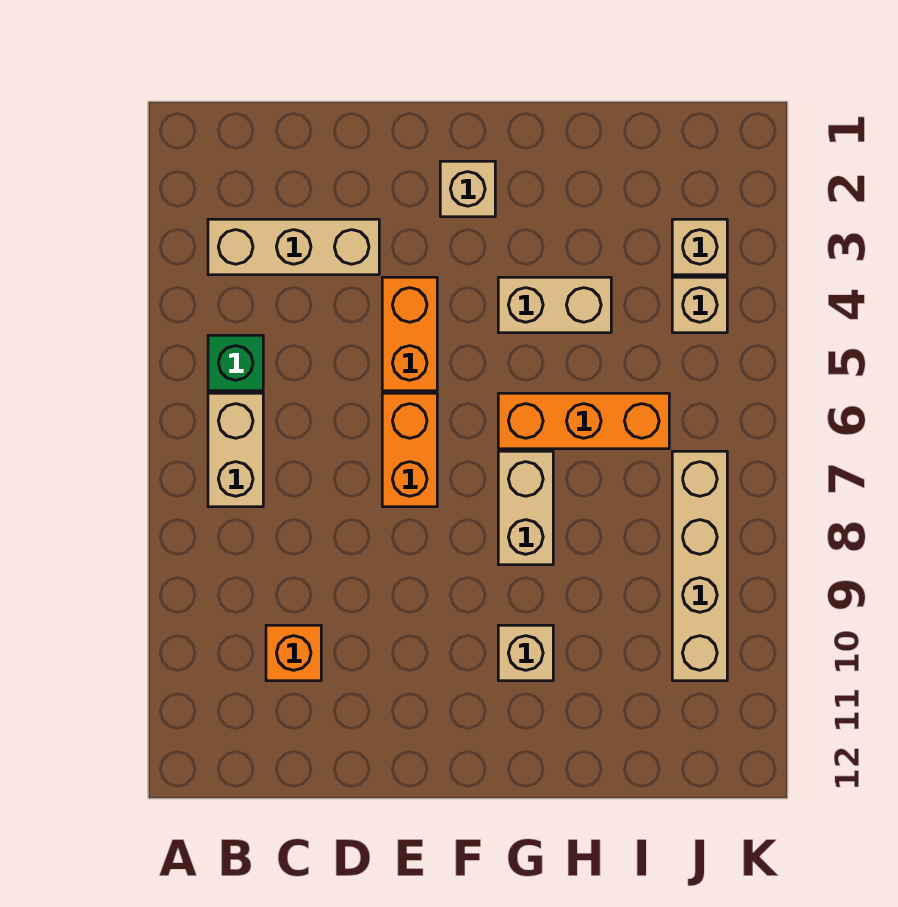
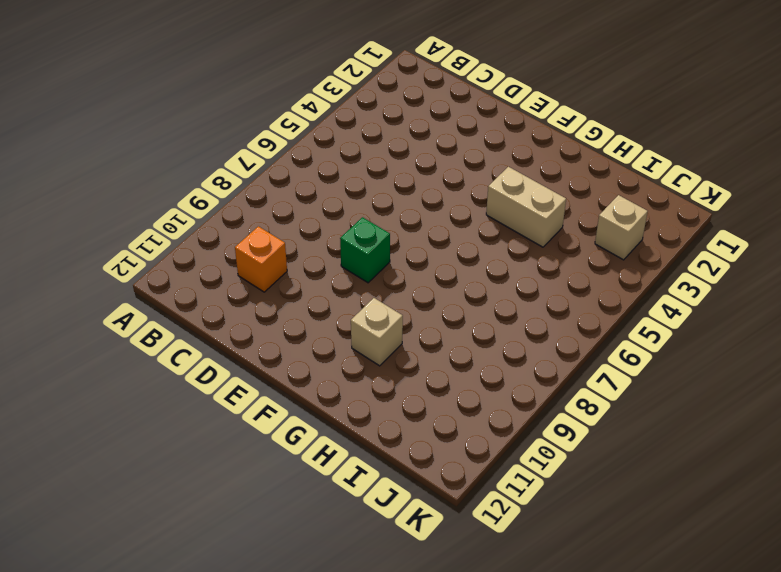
green brick E8 level 1 -> green brick B5 level 1
none -> tan brick B3:D3 level 1
none -> tan brick B6:B7 level 1
none -> orange brick E4:E5 level 1

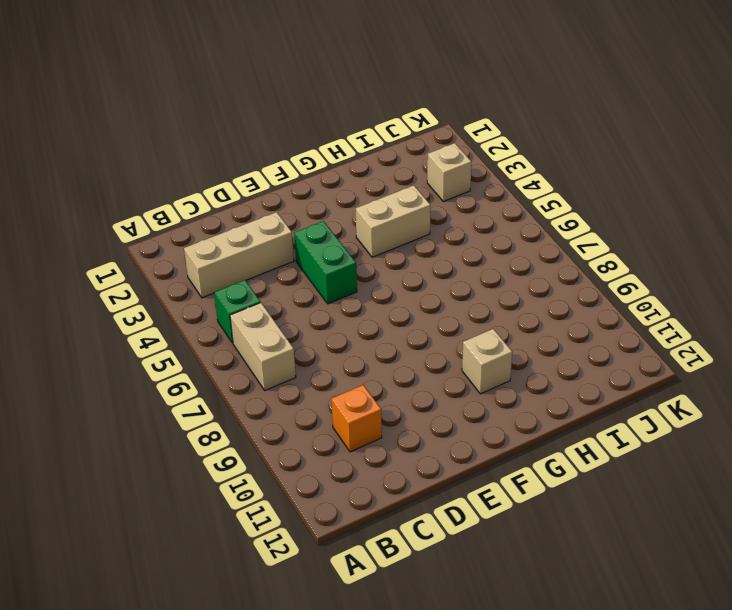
green brick E4:E5 level 1 -> orange brick E4:E5 level 1
none -> orange brick E6:E7 level 1
none -> tan brick F2 level 1
none -> orange brick G6:I6 level 1

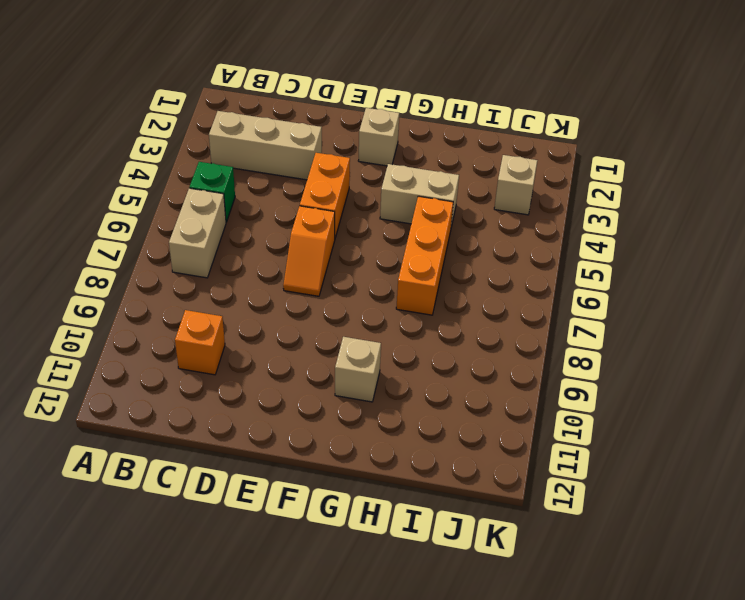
orange slope E6:E7 level 1 top 6 -> orange brick E6:E7 level 1
orange brick H5:H7 level 1 -> orange brick G6:I6 level 1
none -> tan brick G7:G8 level 1
none -> tan brick J4 level 1
none -> tan brick J7:J10 level 1

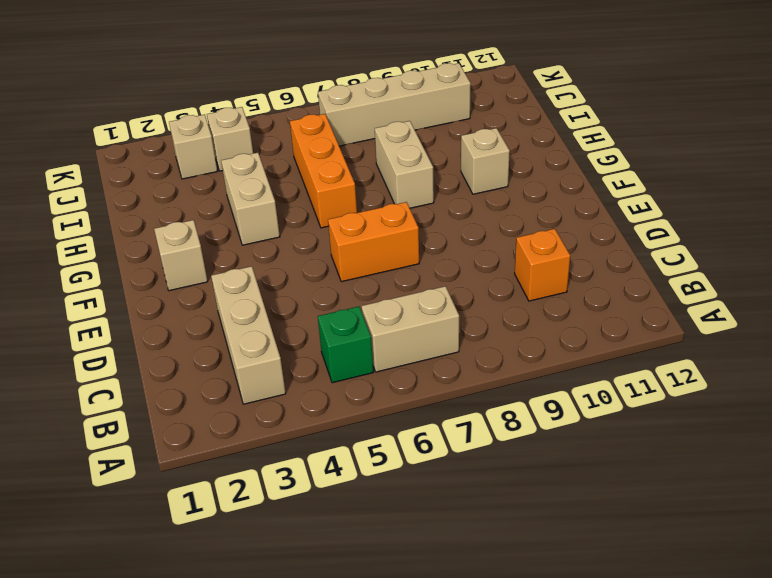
tan brick G8:H8 level 1 -> tan brick G7:G8 level 1
none -> orange brick E4:E5 level 1

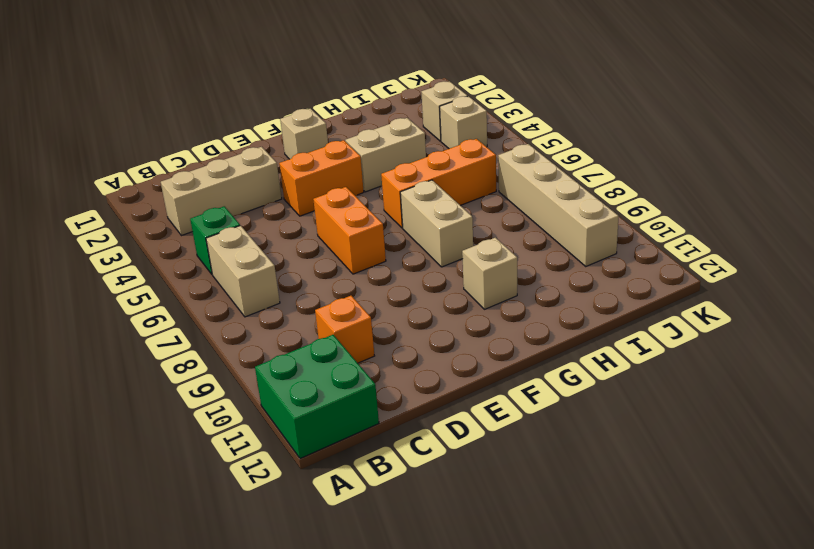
green brick A11:B12 level 1 -> none
orange brick E4:F4 level 1 -> orange brick E4:E5 level 1

